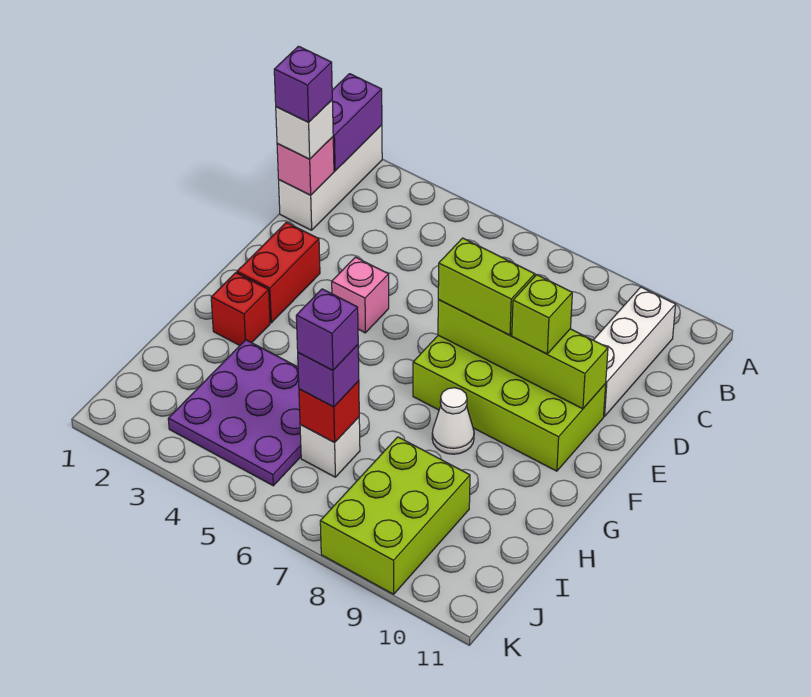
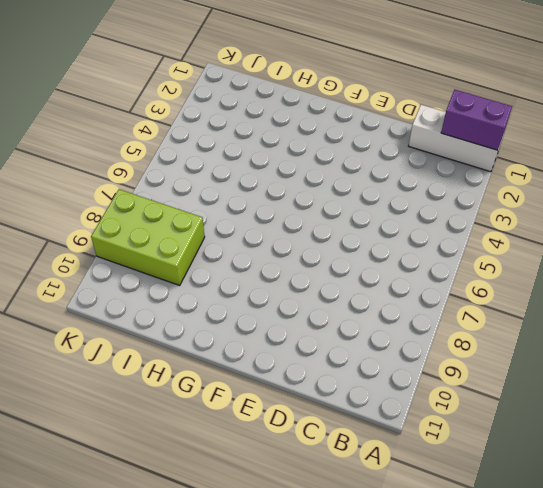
none -> white brick B10:D10 level 1
none -> red brick E2:F2 level 1
none -> pink brick E4 level 1

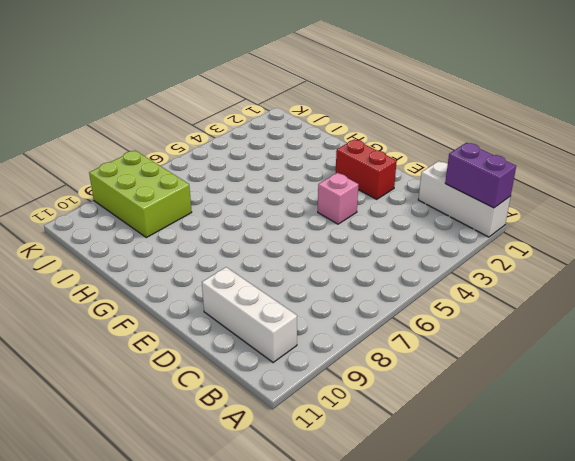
none -> lime brick E7:F10 level 1
none -> red brick G2 level 1
none -> white cone G8 level 1

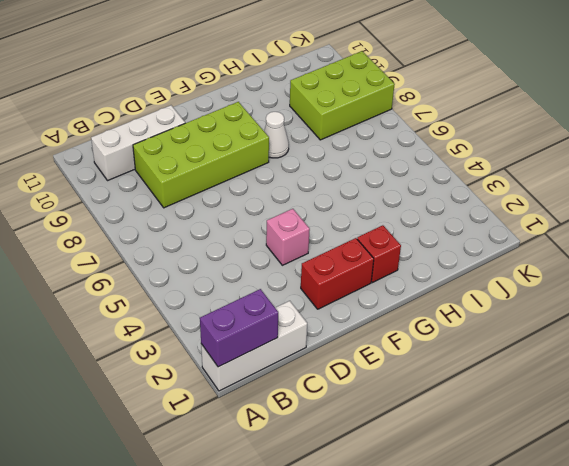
lime brick C8:F9 level 1 -> lime brick E7:F10 level 1
none -> purple plate H3:J5 level 1
none -> white brick I6 level 1
none -> pink brick C1 level 2

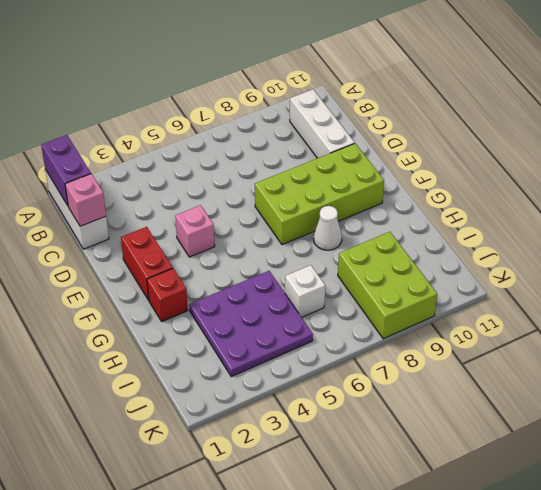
none -> lime brick E7:E10 level 2
none -> red brick I6 level 2
none -> white brick C1 level 3

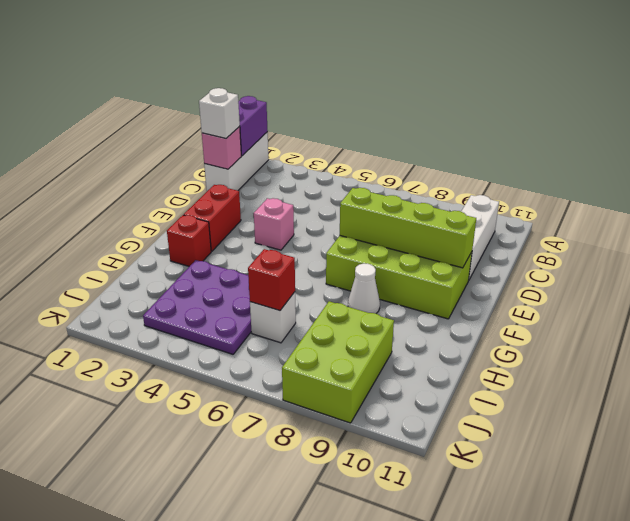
none -> lime brick E7:E8 level 3
none -> lime brick E9 level 3
none -> purple brick I6 level 3

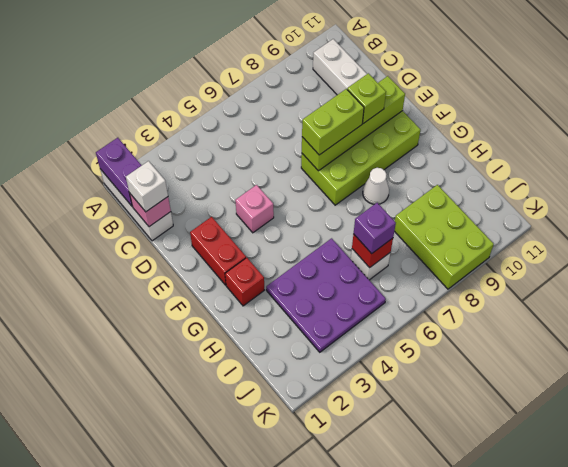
none -> purple brick C1 level 4
none -> purple brick I6 level 4

